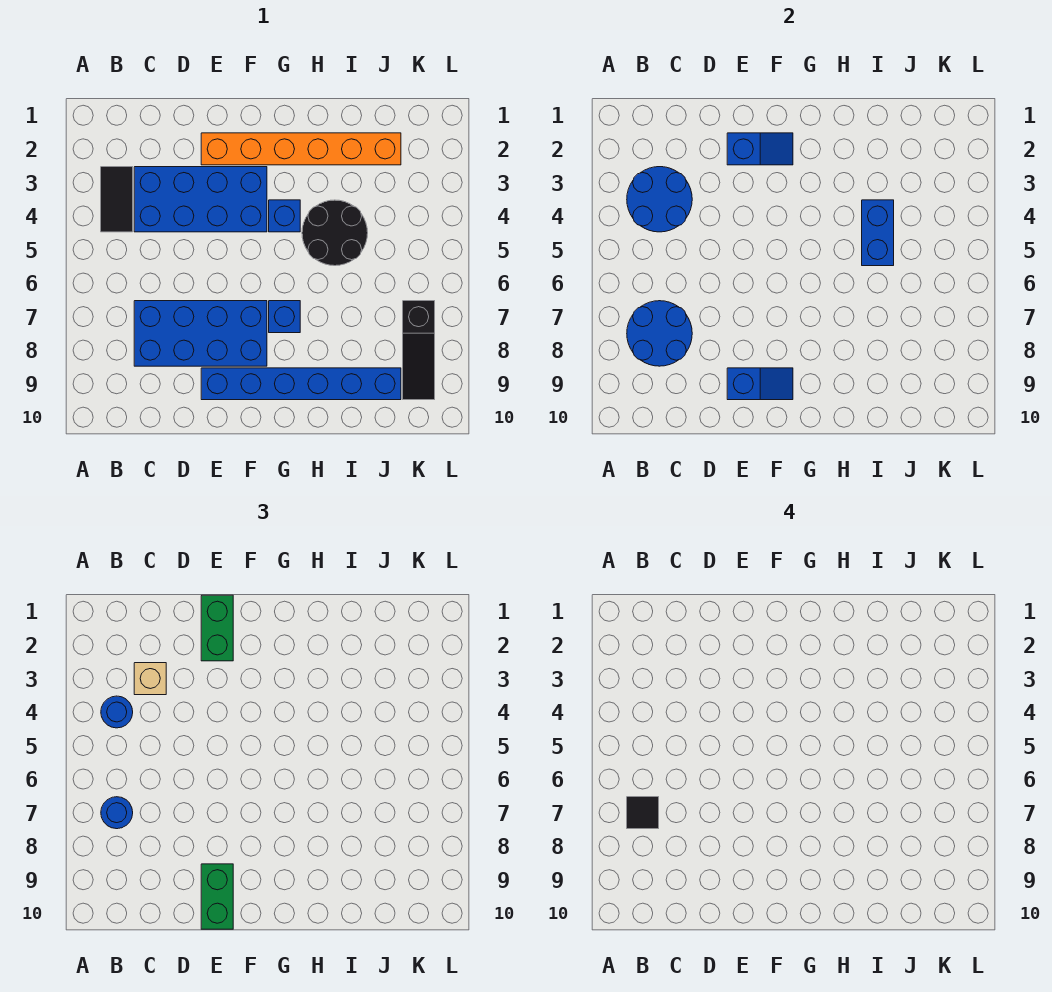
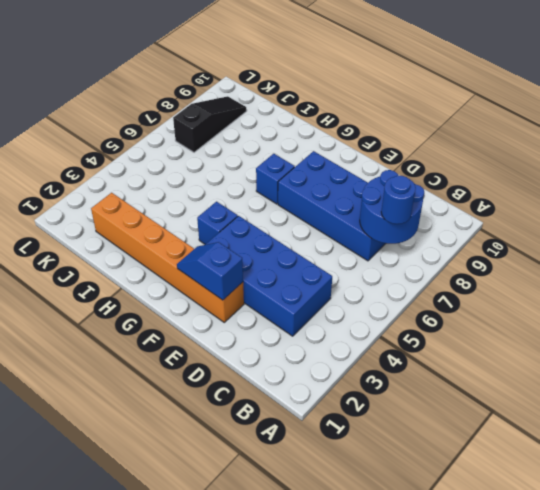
none -> black tile B3:B4 level 1
none -> blue brick E9:J9 level 1
none -> black round brick H4:I5 level 1

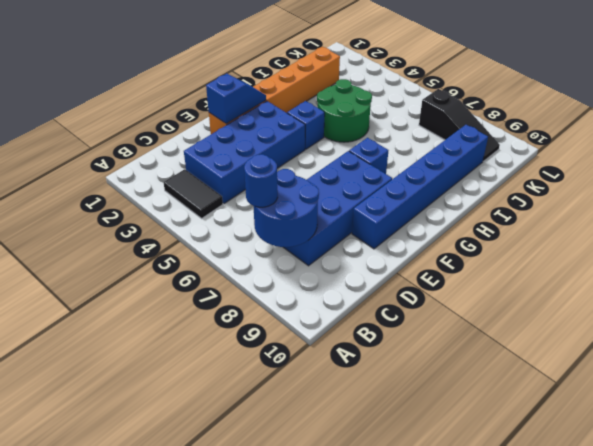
green round brick H4:I5 level 1 -> black round brick H4:I5 level 1
none -> blue round brick B3:C4 level 2
none -> blue slope E9:F9 level 2 top E
none -> blue brick I4:I5 level 2

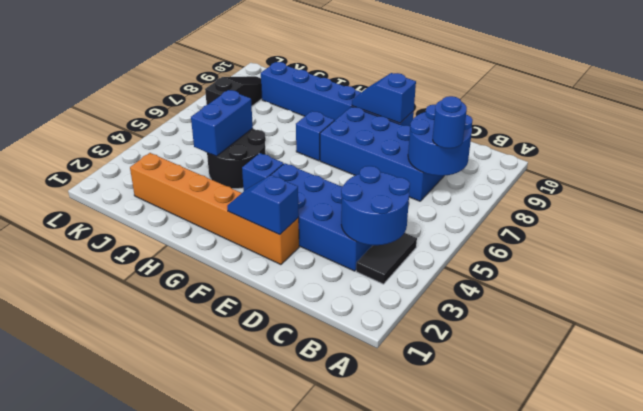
none -> blue round brick B4 level 3
none -> tan brick C3 level 3
none -> green brick E1:E2 level 3

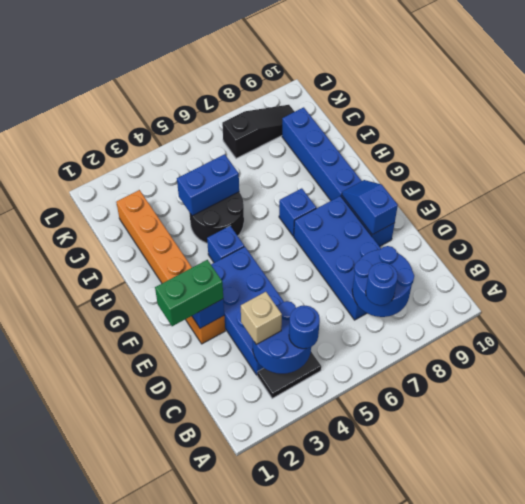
none -> green brick E9:E10 level 3
none -> black tile B7 level 4

